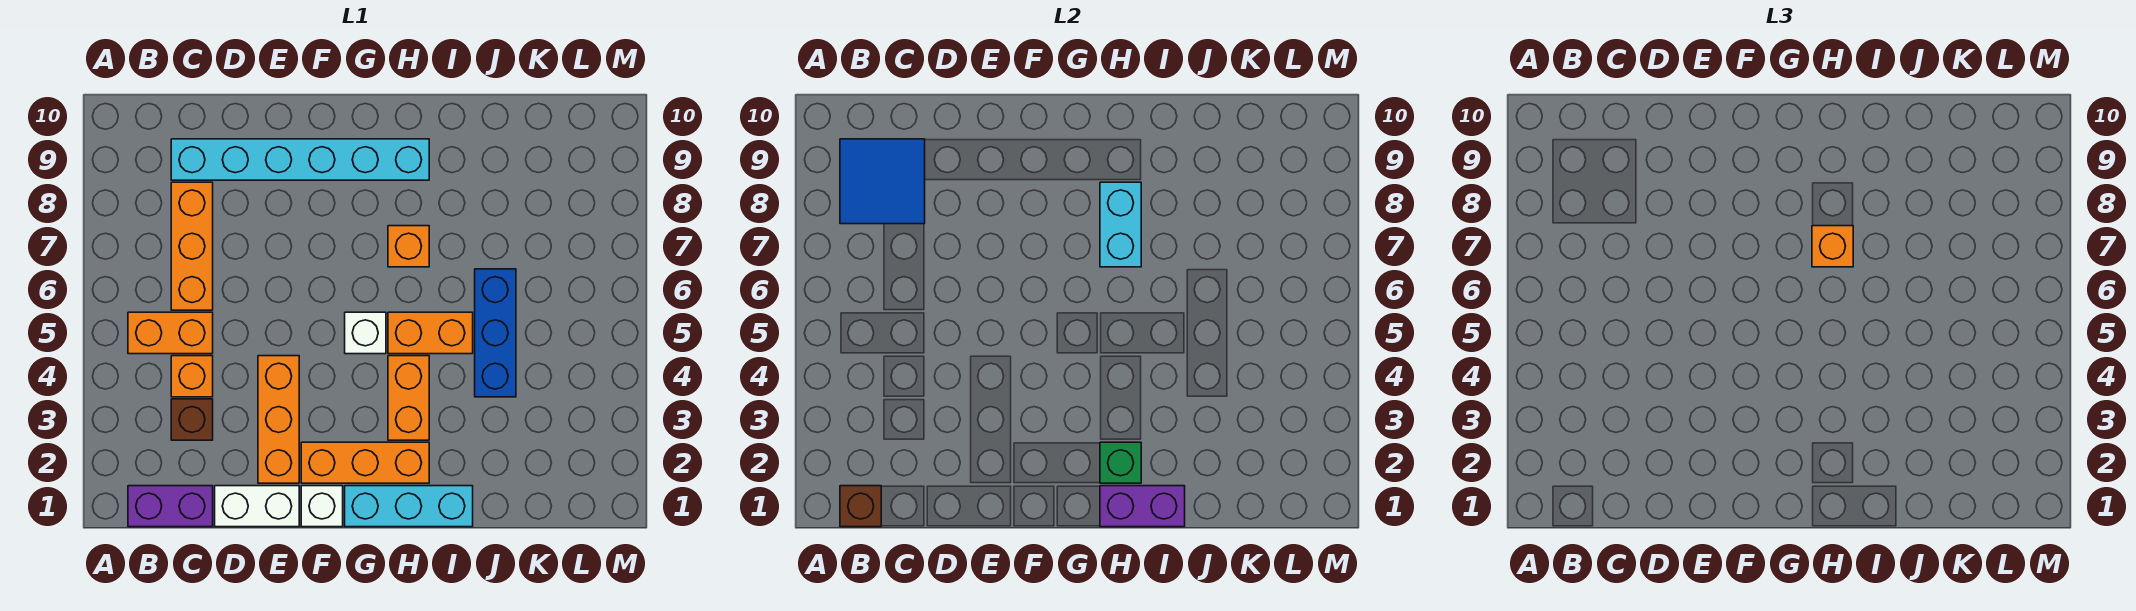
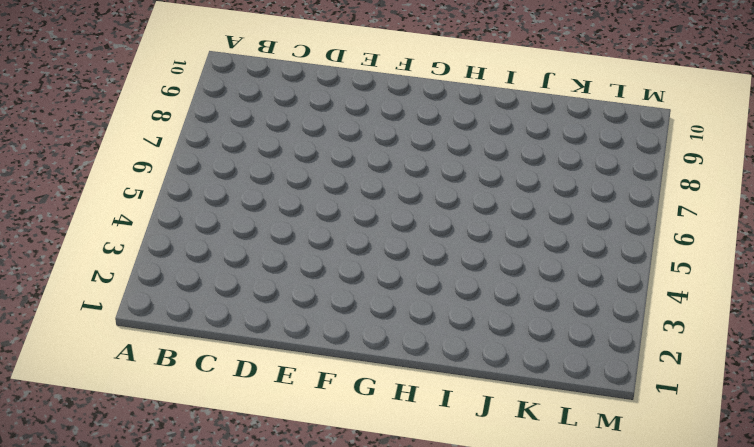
none -> purple brick B1:C1 level 1
none -> orange brick B5:C5 level 1
none -> brown brick C3 level 1

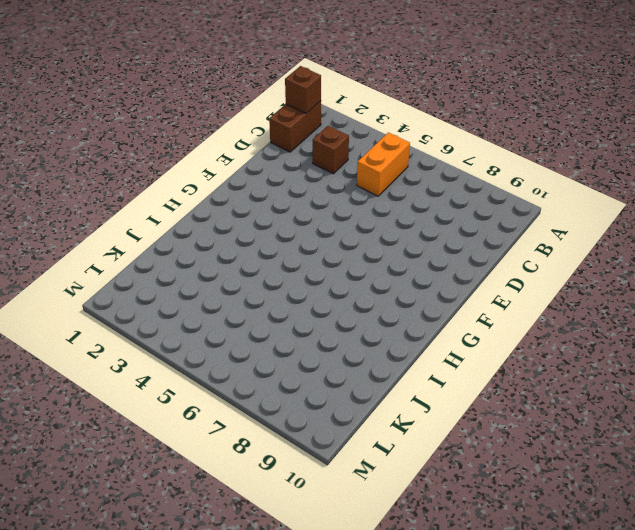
brown brick B1:C1 level 1 -> purple brick B1:C1 level 1
none -> orange brick C4 level 1
none -> orange brick C6:C8 level 1
none -> cyan brick C9:H9 level 1

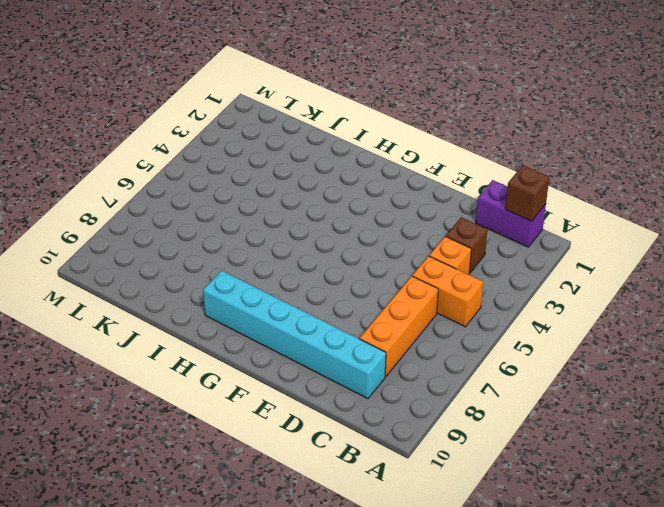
none -> white brick D1:E1 level 1
none -> orange brick E2:E4 level 1
none -> white brick F1 level 1

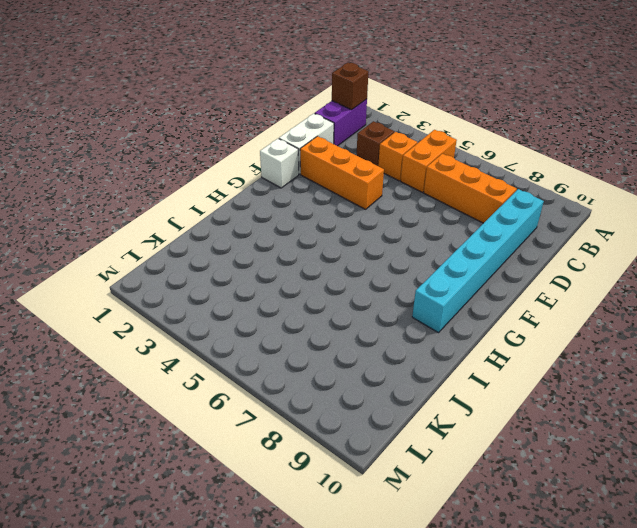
none -> orange brick F2:H2 level 1
none -> cyan brick G1:I1 level 1
none -> white brick G5 level 1

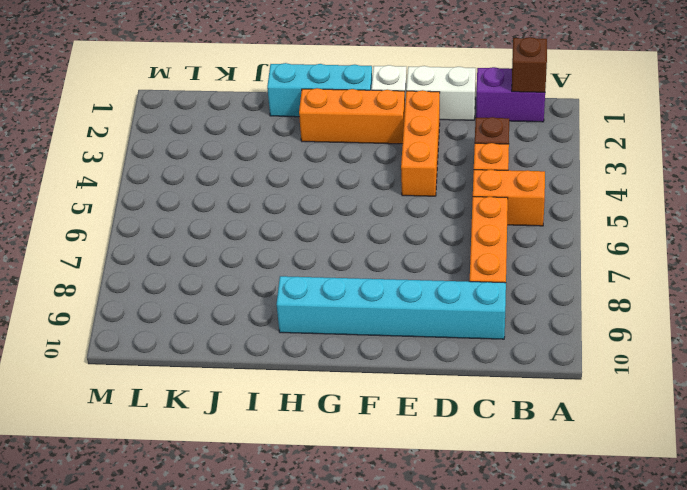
none -> white brick G5 level 1
none -> orange brick H3:H4 level 1
none -> orange brick H5:I5 level 1

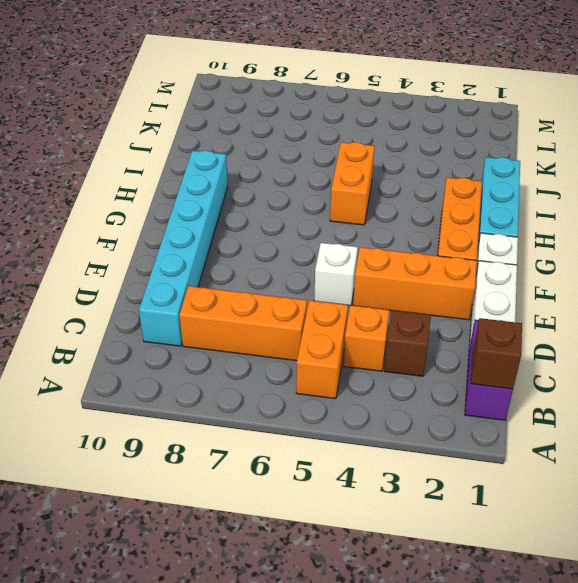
white brick E5 level 1 -> white brick G5 level 1
none -> orange brick H3:H4 level 1
none -> orange brick H7 level 1
none -> blue brick J4:J6 level 1

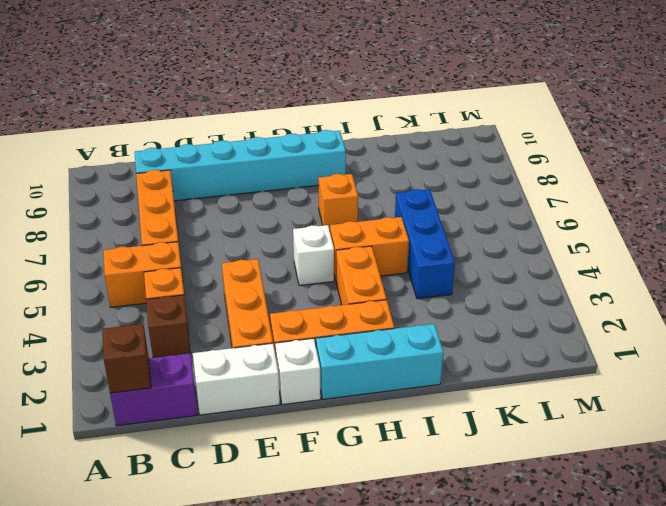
none -> blue tile B8:C9 level 2
none -> purple brick H1:I1 level 2
none -> green brick H2 level 2

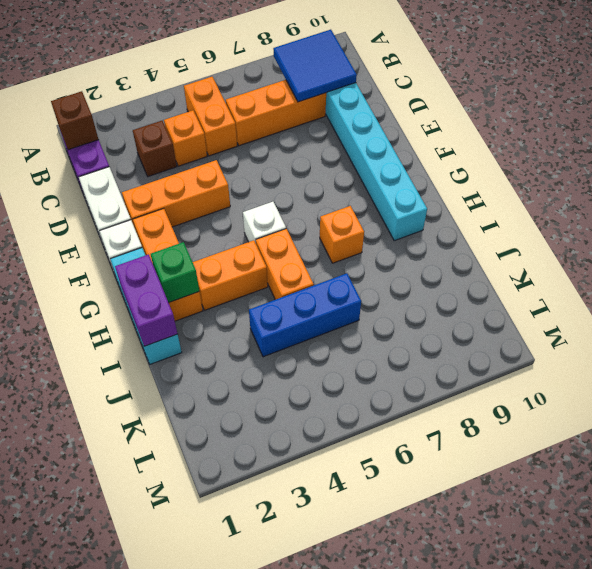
none -> cyan brick H7:H8 level 2
none -> orange brick H7 level 3

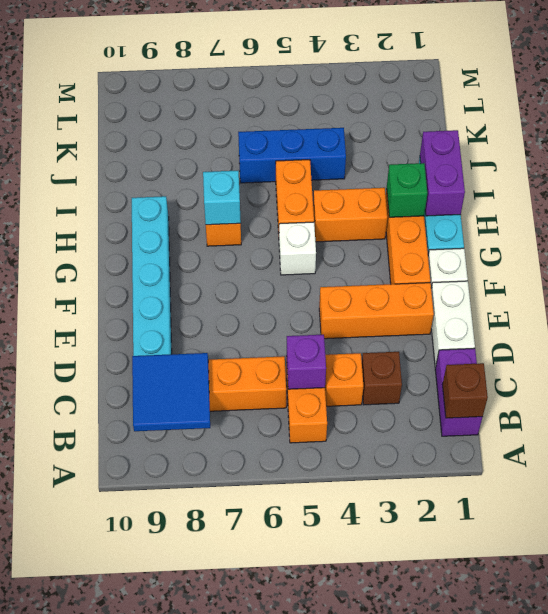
purple brick C5 level 2 -> none
cyan brick H7 level 2 -> cyan brick H7:H8 level 2
none -> orange brick H7 level 3

